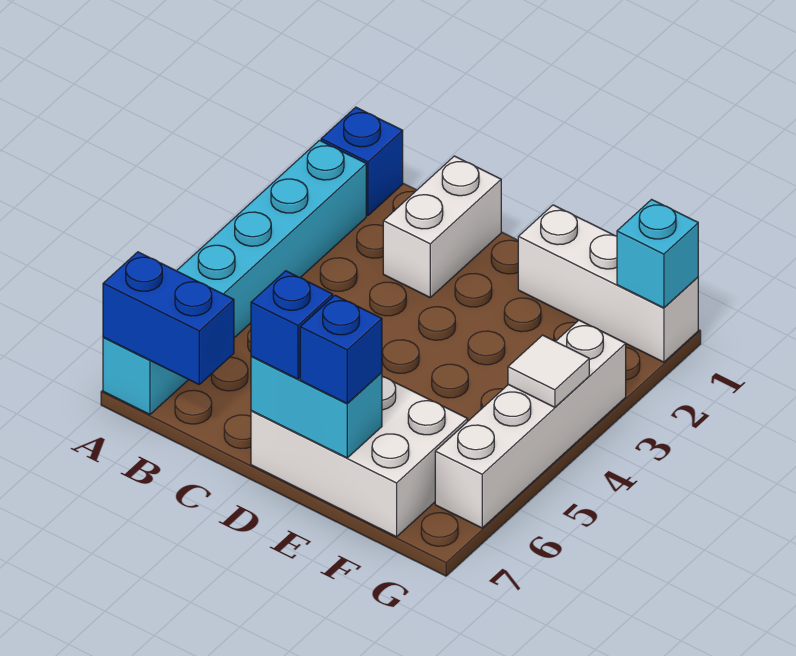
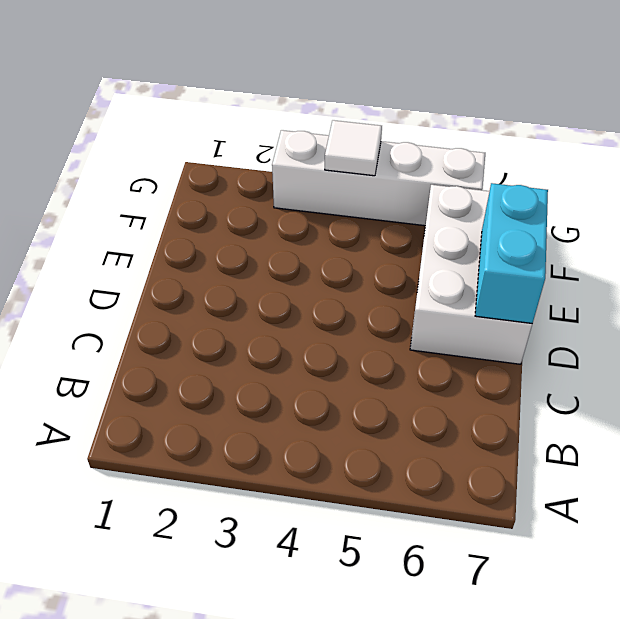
none -> blue brick A1 level 1
none -> cyan brick A2:A7 level 1
none -> white brick C1:C2 level 1

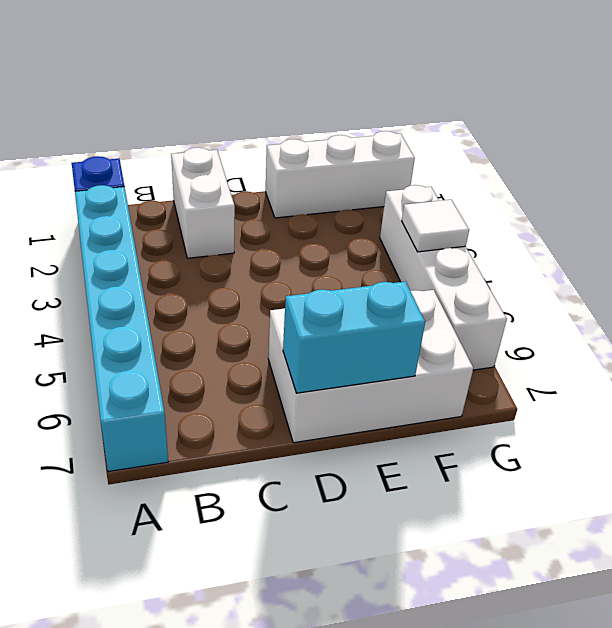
none -> blue brick A7:B7 level 2
none -> cyan brick G1 level 2
none -> blue brick D7 level 3

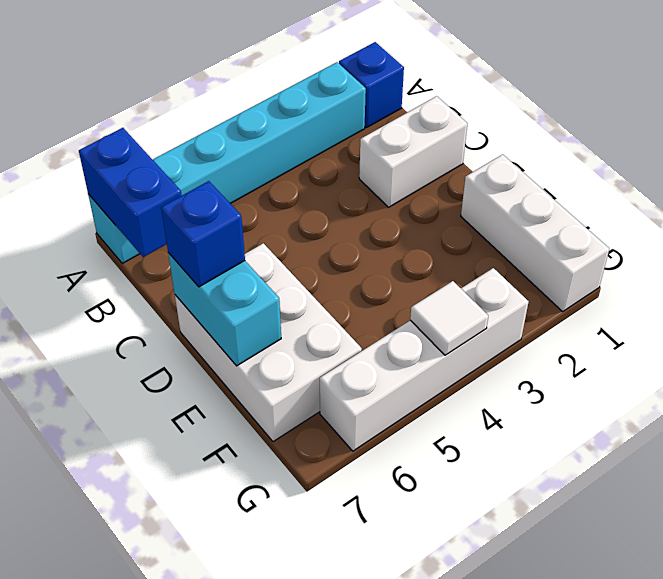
none -> cyan brick G1 level 2
none -> blue brick E7 level 3

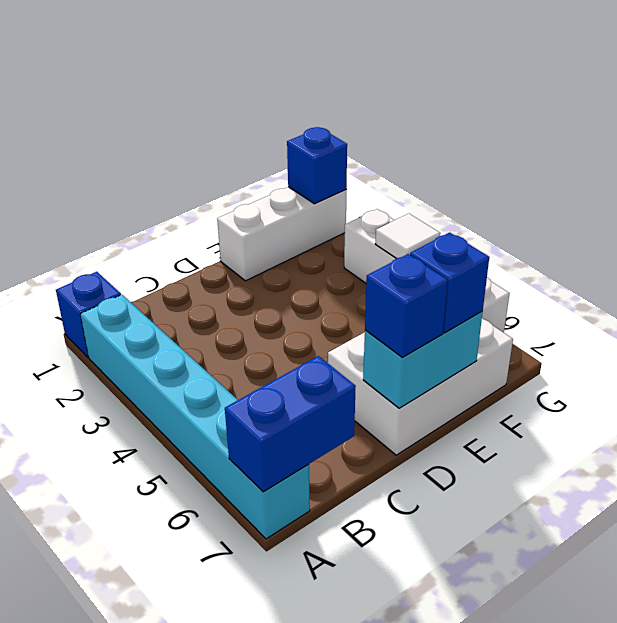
blue brick G1 level 2 -> cyan brick G1 level 2
none -> white brick C1:C2 level 1

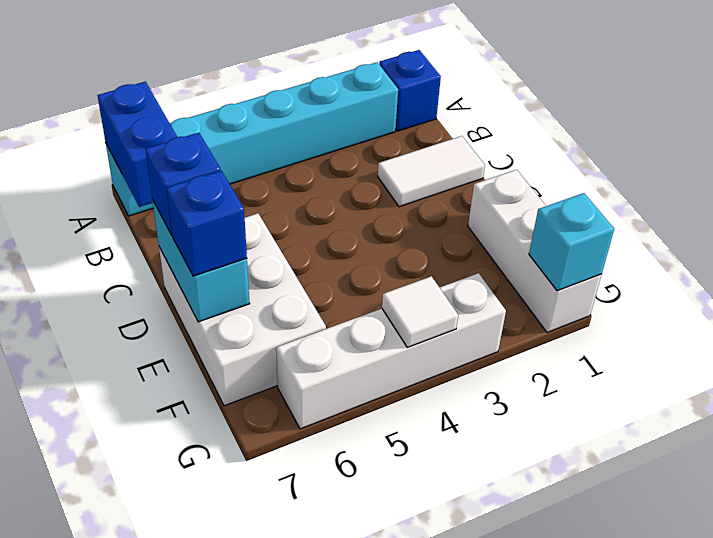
white tile C1:C2 level 1 -> white brick C1:C2 level 1

